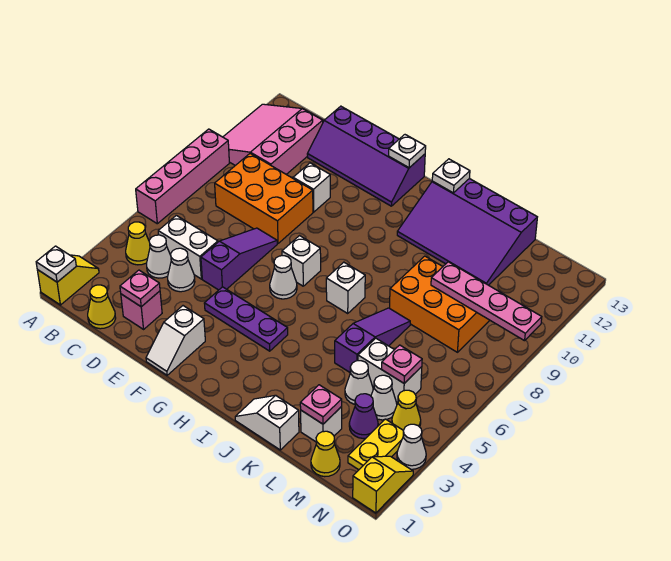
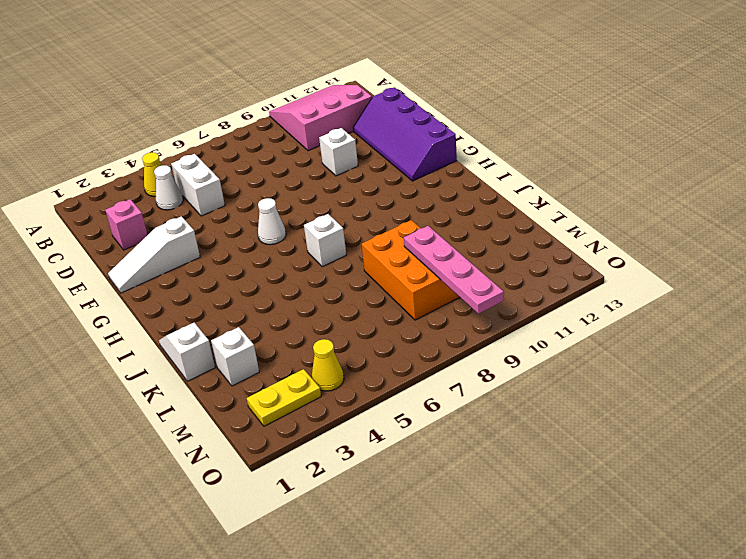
white slope F1:F3 level 1 top 3 -> white slope F1:F2 level 1 top 2
none -> yellow slope A1:A2 level 1 top 1
none -> pink brick A6:A9 level 1
none -> yellow cone C1 level 1
none -> orange brick C8:E9 level 1

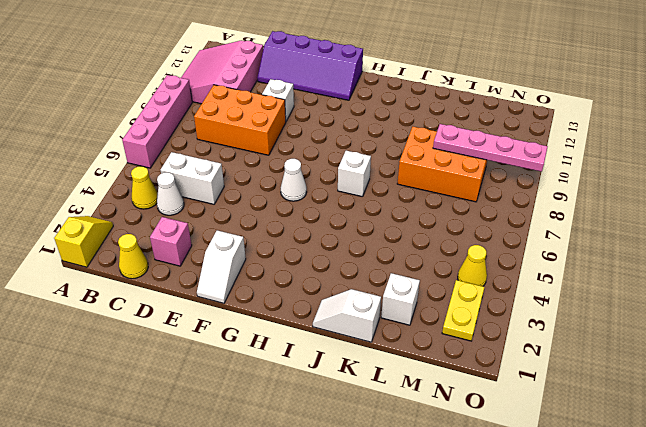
none -> white cone D4 level 1
none -> purple slope E5:E7 level 1 top 5
none -> purple plate F4:H4 level 1
none -> white brick G7 level 1

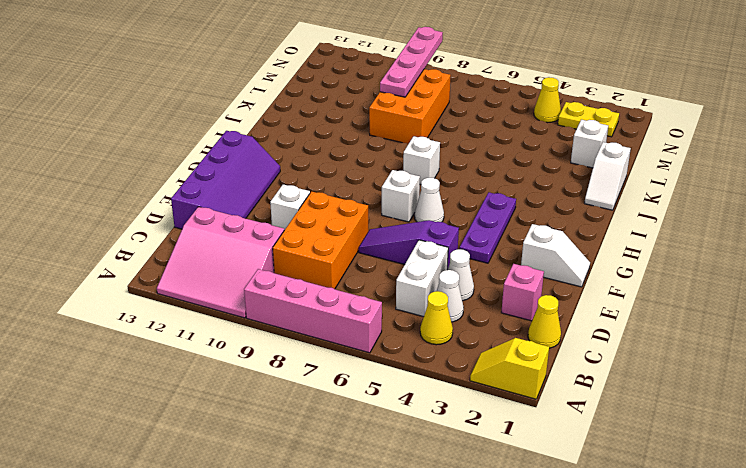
none -> purple slope I11:L13 level 1 top 13
none -> purple slope K5:K7 level 1 top 5
none -> white cone L4 level 1
none -> white brick L5:M5 level 1

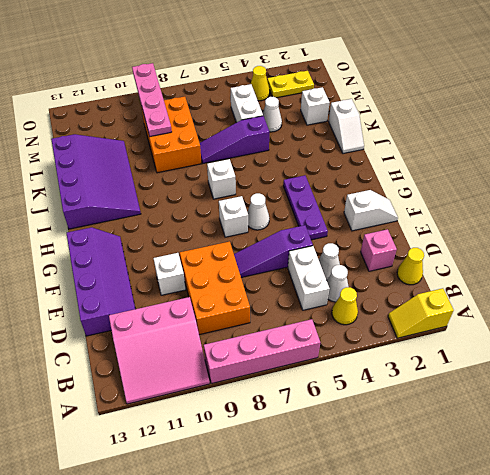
none -> yellow cone M1 level 1
none -> purple cone M3 level 1
none -> white cone M4 level 1
none -> yellow slope O1:O2 level 1 top 1

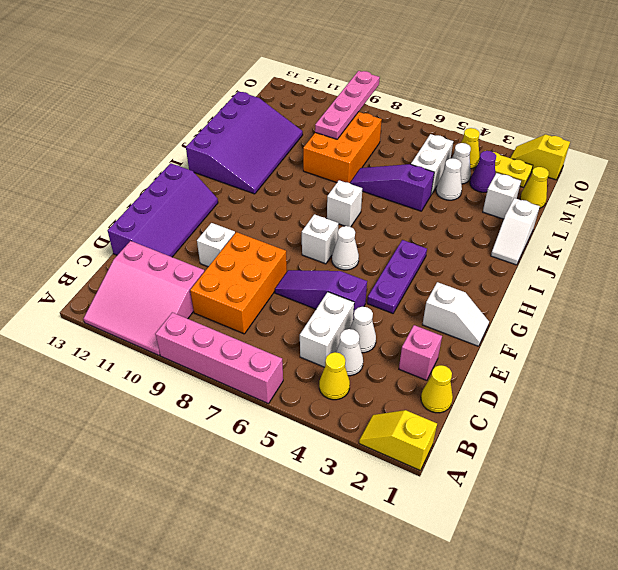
none -> white cone O3 level 1
none -> white plate A1 level 2
none -> pink plate D2 level 2
none -> white plate G13 level 2

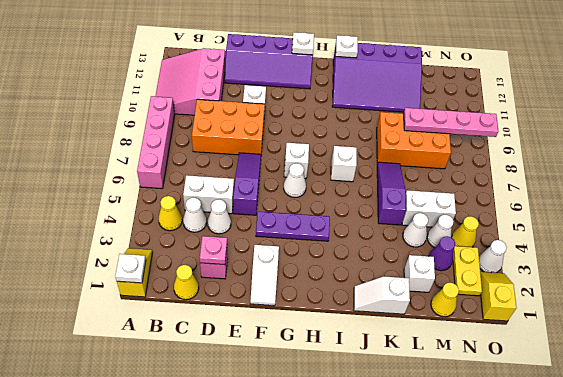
none -> pink plate L2 level 2
none -> pink plate M5 level 2

